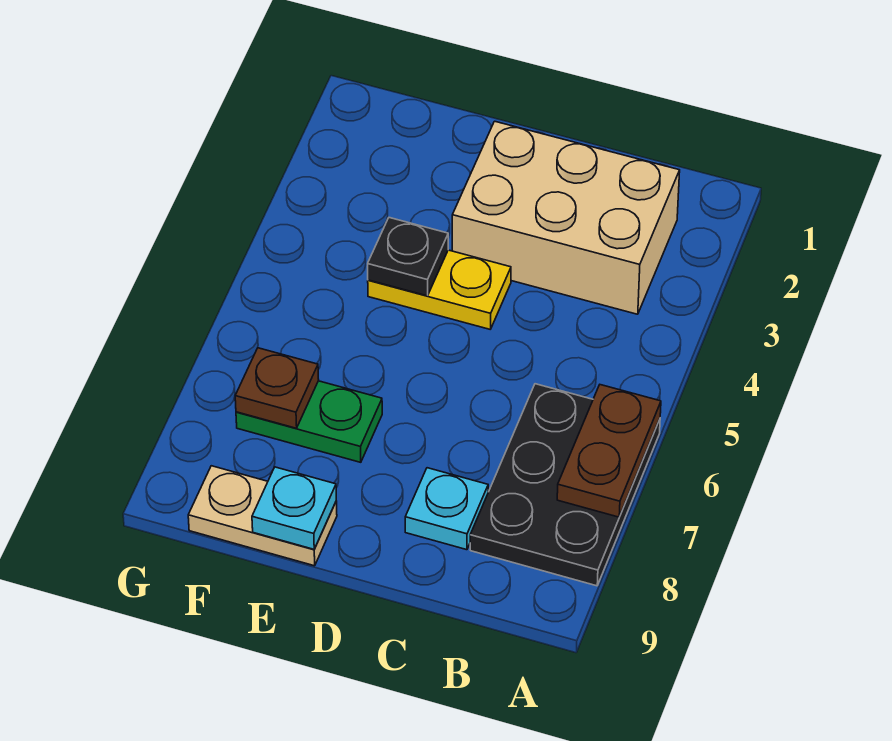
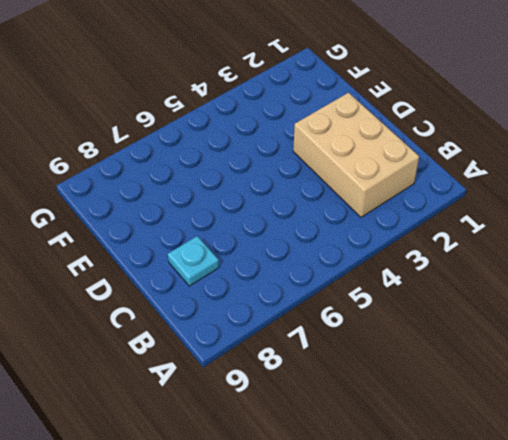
none -> black plate A6:B8 level 1
none -> yellow plate D4:E4 level 1

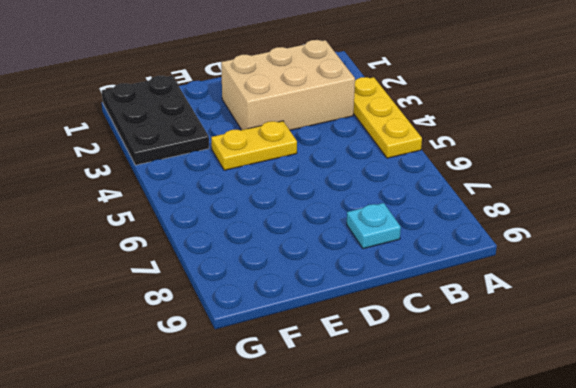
yellow plate A3:A5 level 1 -> none
black plate F1:G3 level 1 -> black plate A6:B8 level 1
none -> green plate E7:F7 level 1
none -> tan plate E9:F9 level 1

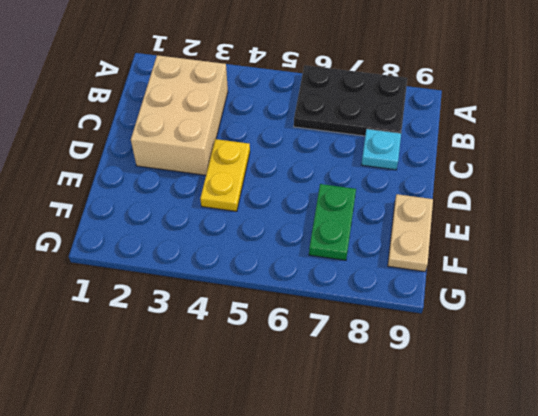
none -> brown plate A6:A7 level 2
none -> black plate E4 level 2

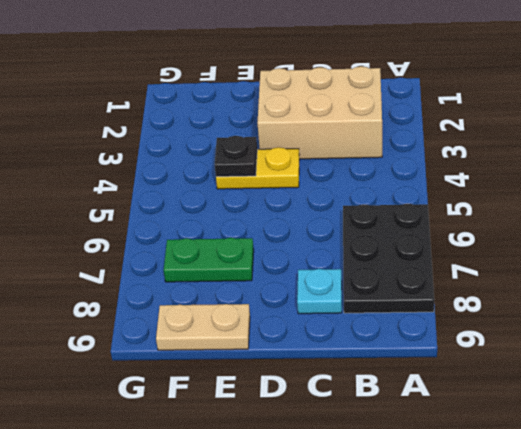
none -> brown plate A6:A7 level 2
none -> cyan plate E9 level 2

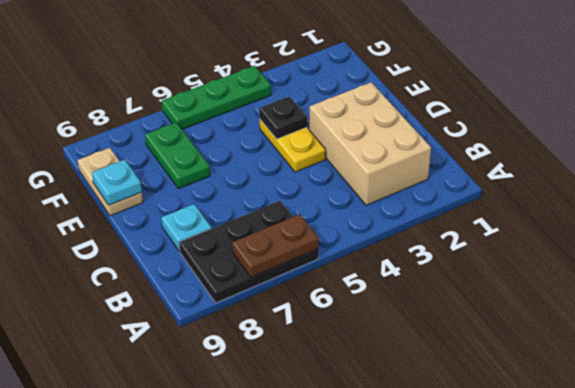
green plate G4:G6 level 1 -> none
none -> brown plate F7 level 2

